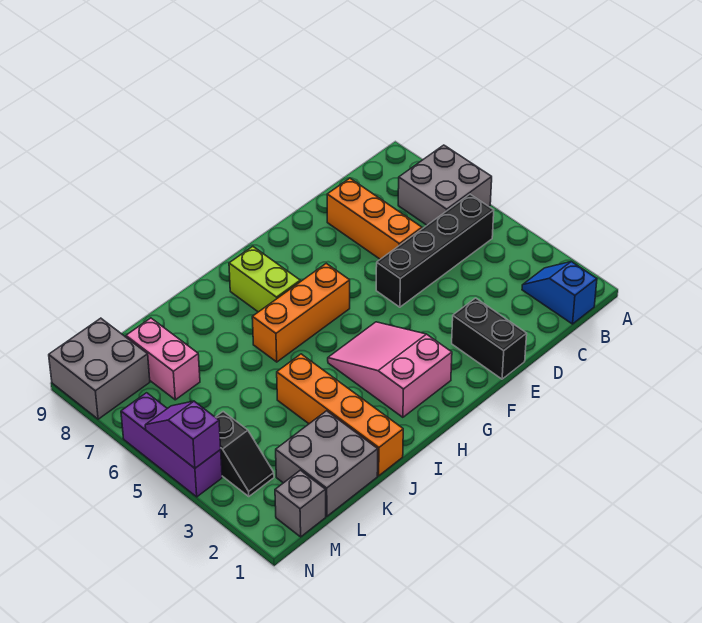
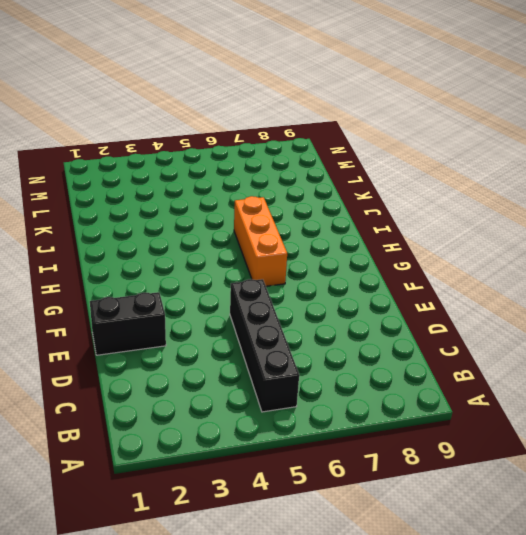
none -> grey brick A6:B7 level 1
none -> blue slope B1:B2 level 1 top 1
none -> orange brick D6:D8 level 1

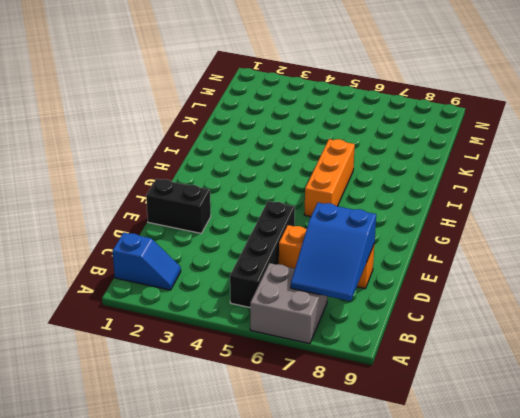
blue slope B7:D8 level 2 top D -> none
none -> pink slope G2:H4 level 1 top 2
none -> lime brick H7:H8 level 1
none -> orange brick J1:J4 level 1

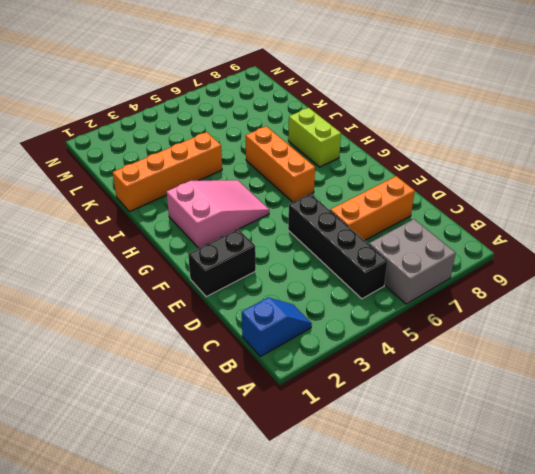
lime brick H8:I8 level 1 -> lime brick H7:H8 level 1
none -> grey brick K1:L2 level 1
none -> pink brick L7:L8 level 1
none -> grey brick M1 level 1

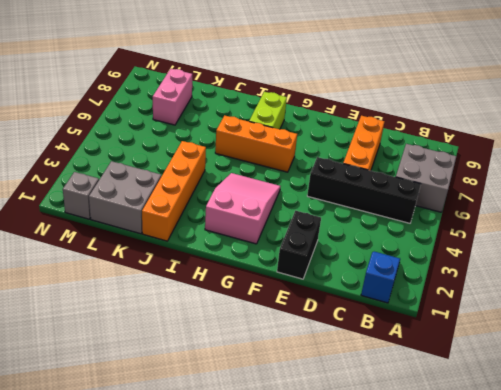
none -> black slope M3:M4 level 1 top 4
none -> grey brick M8:N9 level 1
none -> purple brick N4:N6 level 1

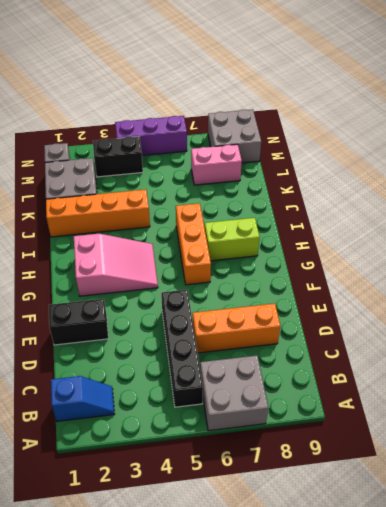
black brick M3:M4 level 1 -> black slope M3:M4 level 1 top 4
none -> purple slope N4:N5 level 2 top 4

